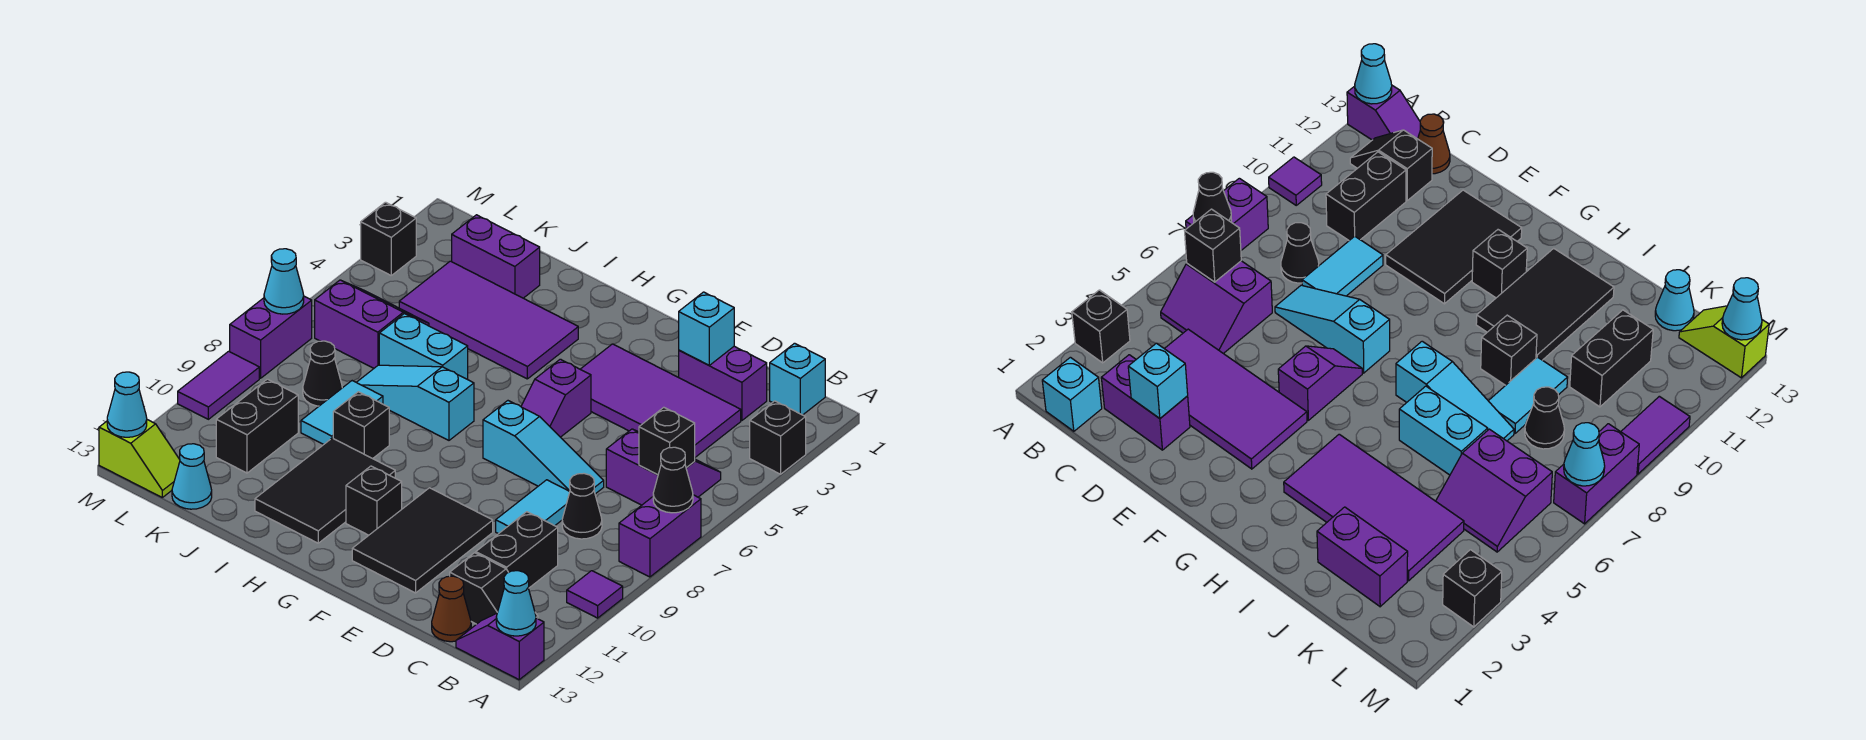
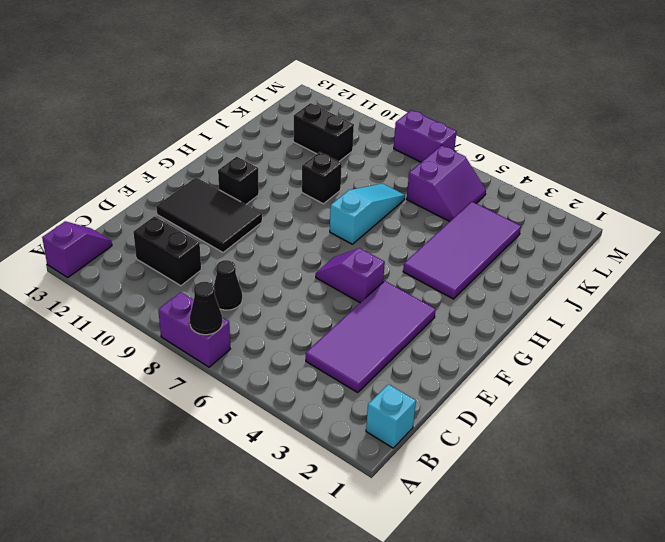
none -> black brick A3 level 1
none -> purple tile A10 level 1
none -> purple slope B5:C6 level 1 top 6
none -> black slope B12:C12 level 1 top C

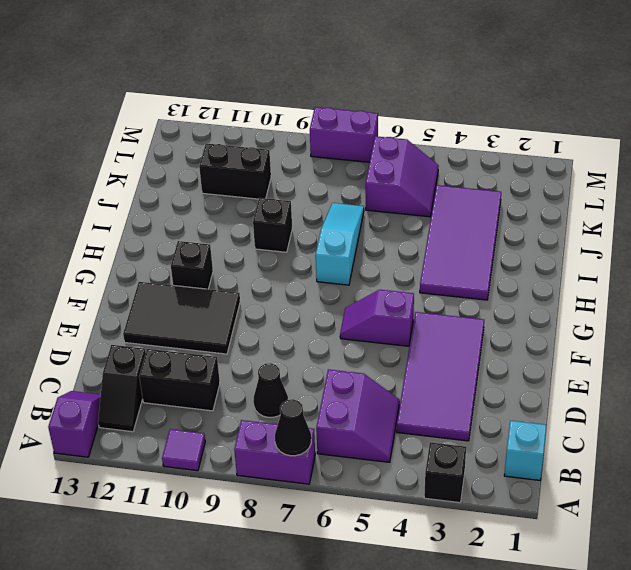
none -> purple brick C2:D2 level 1
none -> brown cone C13 level 1
none -> cyan slope D7:F7 level 1 top F
none -> cyan tile D8:D9 level 1

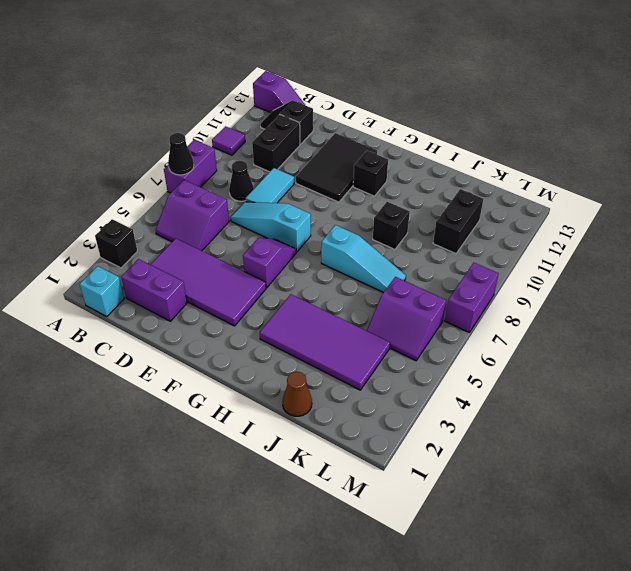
brown cone J1 level 1 -> brown cone C13 level 1
none -> black tile H10:I12 level 1
none -> cyan brick I6:J6 level 1
none -> purple brick J2:K2 level 1
none -> cyan tile J8:J9 level 1

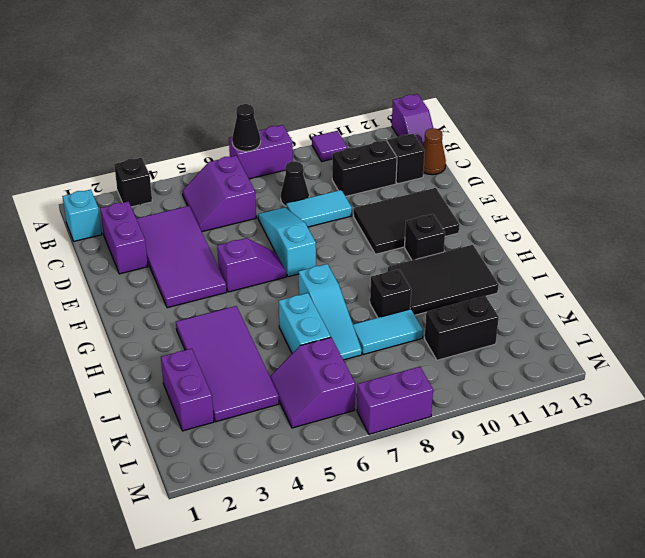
none -> black cone K8 level 1
none -> cyan cone K13 level 1
none -> lime slope L13:M13 level 1 top M
none -> black brick M3 level 1

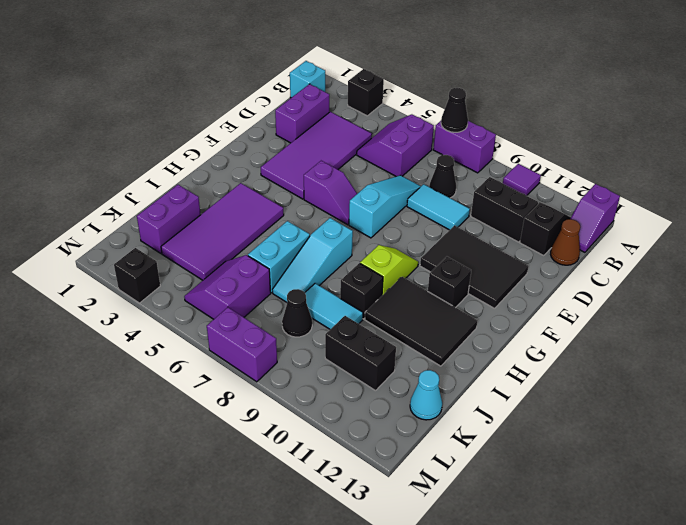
lime slope G9:H9 level 1 top H -> lime slope L13:M13 level 1 top M
none -> purple tile M9:M10 level 1
none -> cyan cone A13 level 2
none -> black brick B6 level 2
none -> cyan brick D2 level 2

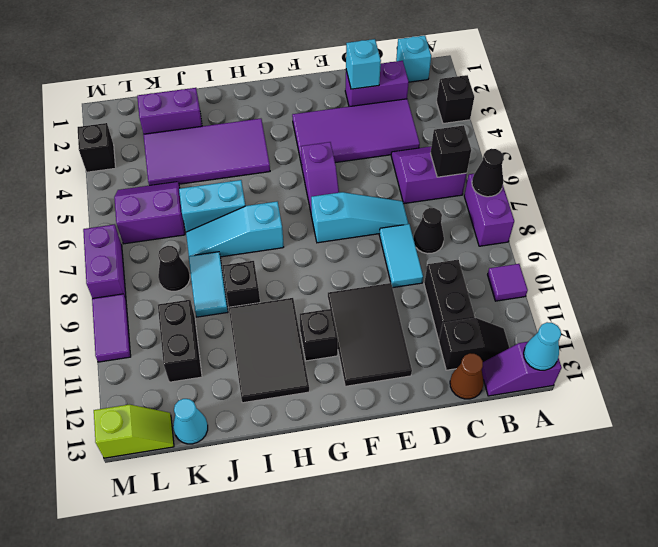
none -> cyan cone M7 level 2
none -> cyan cone M13 level 2

